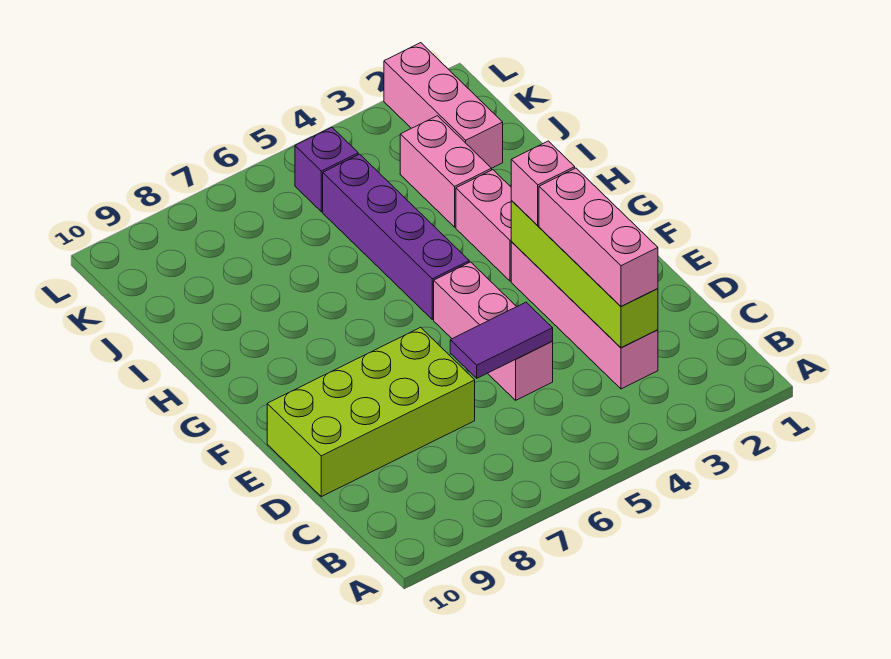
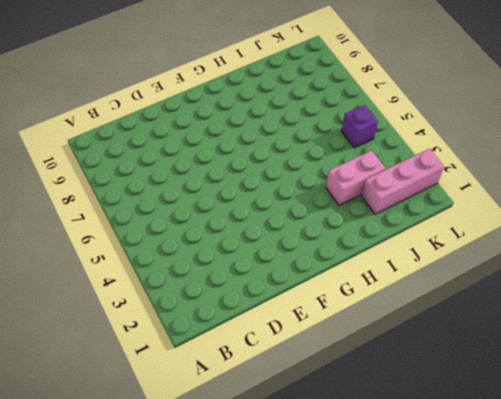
none -> pink brick C3:F3 level 1
none -> pink brick D5:F5 level 1
none -> lime brick D7:E10 level 1

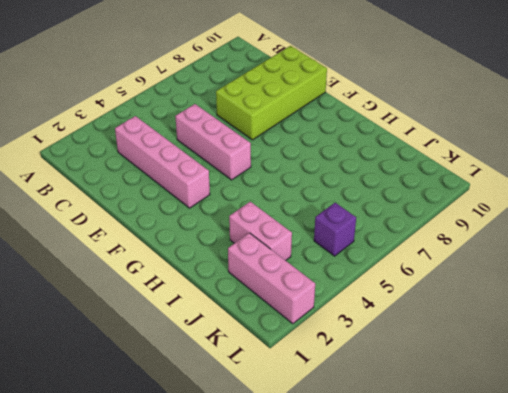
none -> pink brick G3:H3 level 1
none -> purple brick G5:J5 level 1
none -> lime brick C3:F3 level 2

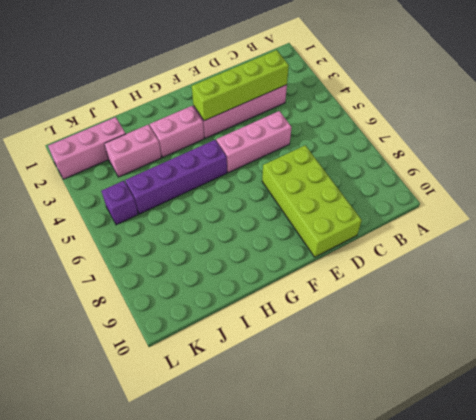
none -> purple tile D5:D6 level 2
none -> pink brick C3:E3 level 3
none -> pink brick F3 level 3

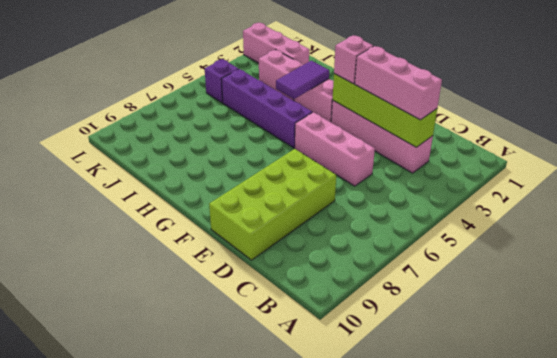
purple tile H3:H4 level 2 -> purple tile D5:D6 level 2

